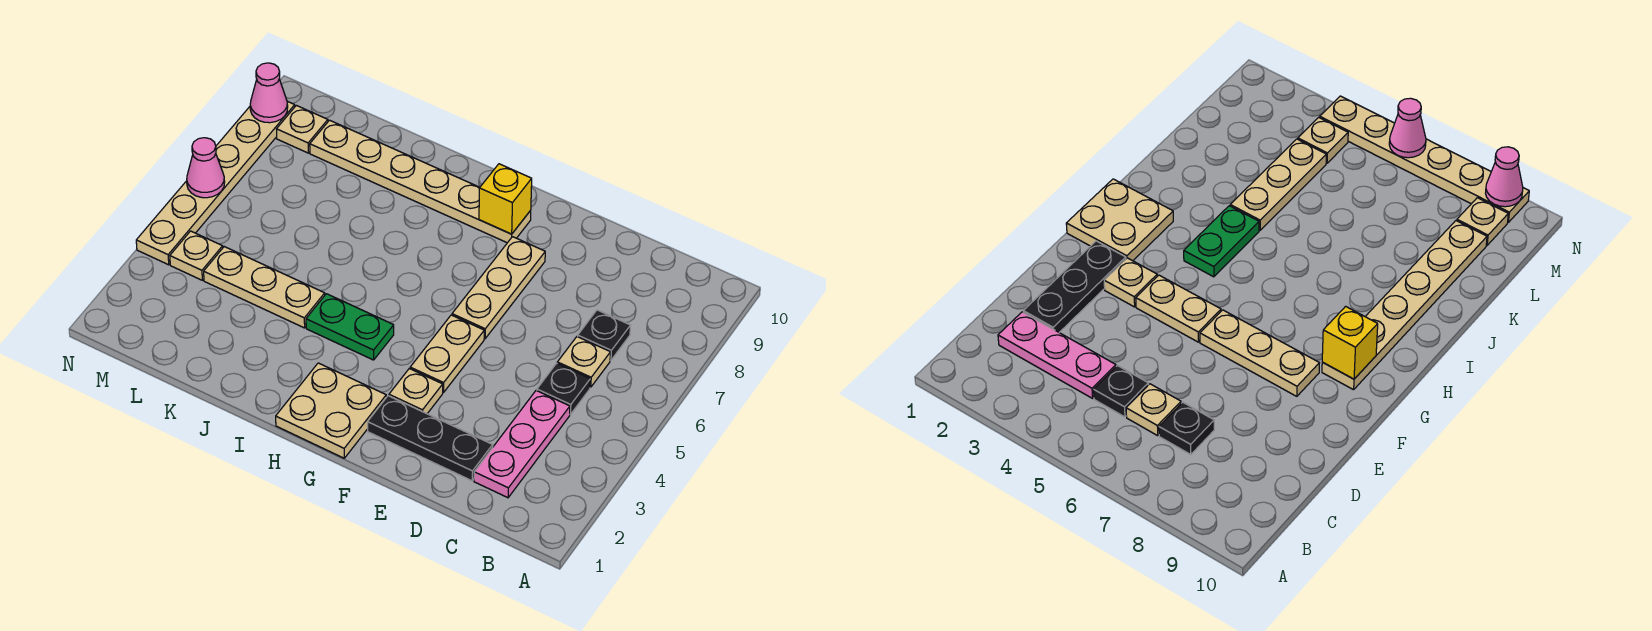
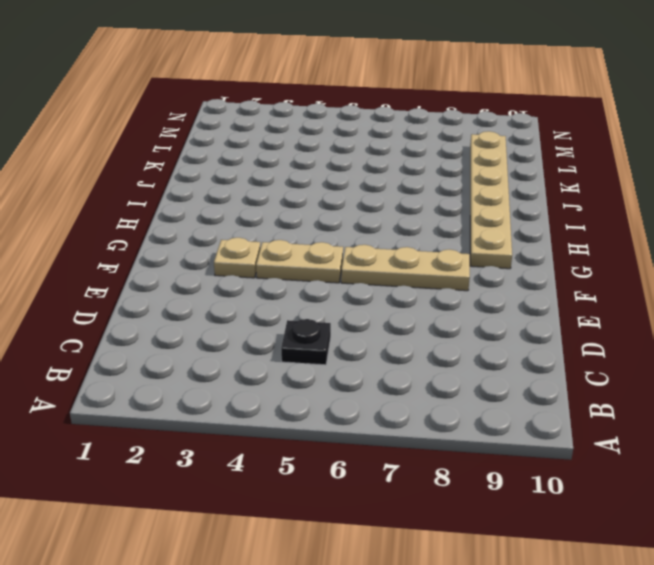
none -> pink plate C2:C4 level 1
none -> tan plate C6 level 1
none -> black plate C7 level 1

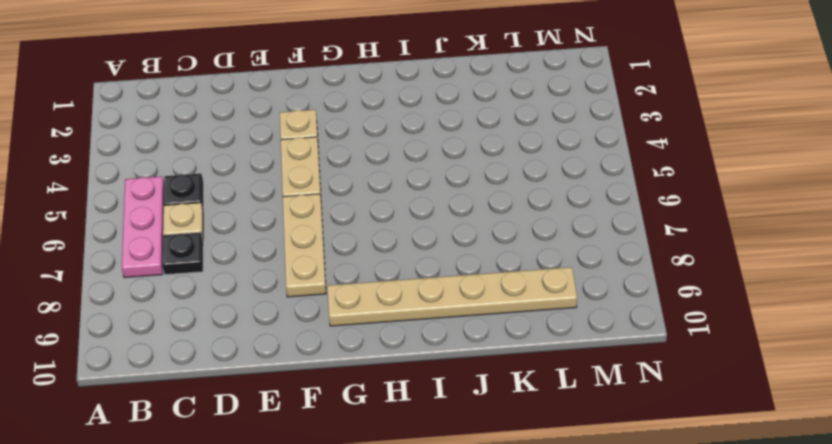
pink plate B5:B7 level 1 -> pink plate C2:C4 level 1
none -> black plate D2:F2 level 1
none -> tan plate G1:H2 level 1
none -> green plate H4:I4 level 1

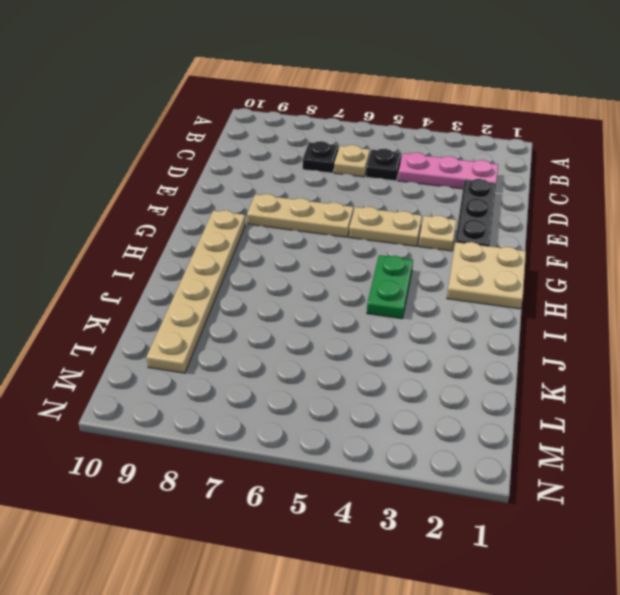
none -> tan plate J4:L4 level 1
none -> tan plate M4 level 1
none -> tan plate M9 level 1

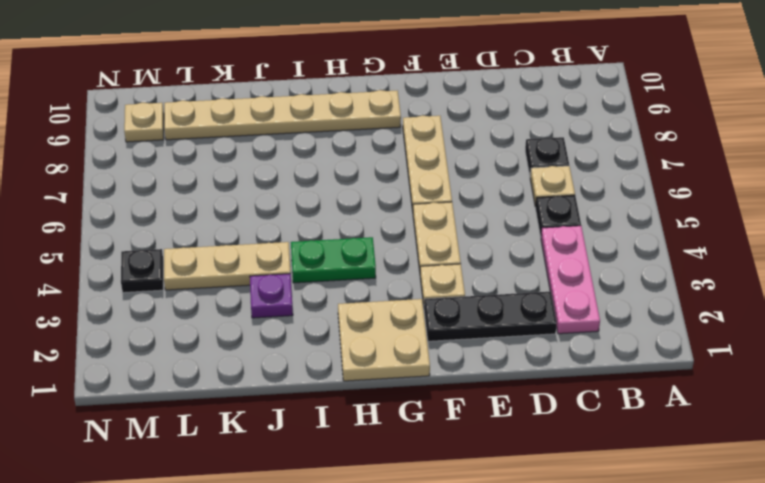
purple plate J3 level 1 -> none
black plate M4 level 1 -> tan plate M4 level 1
none -> tan plate N4:N9 level 1
none -> yellow brick G9 level 2
none -> pink cone N6 level 2

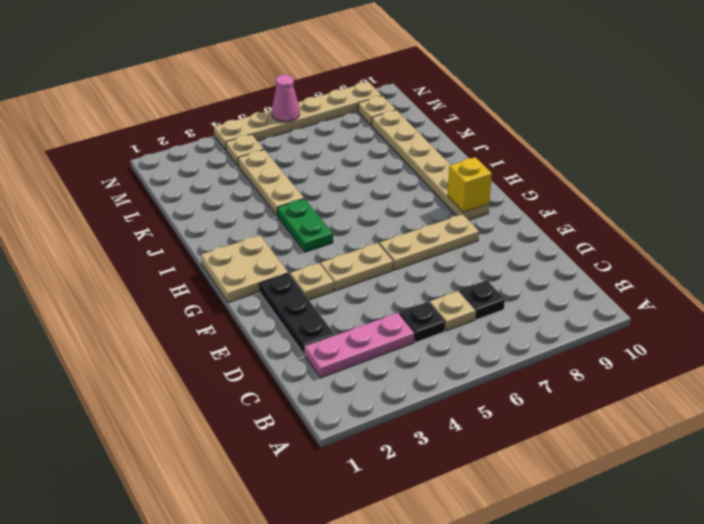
none -> pink cone N9 level 2

